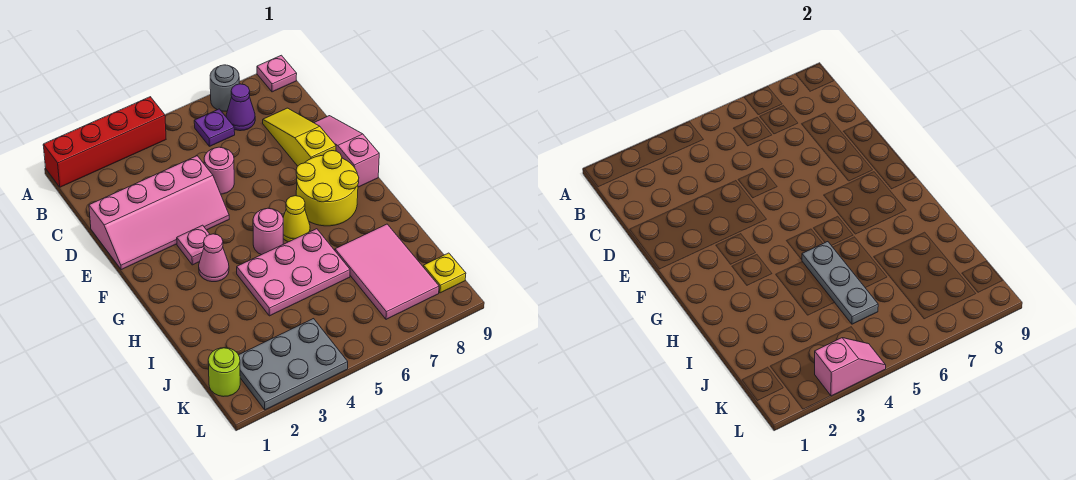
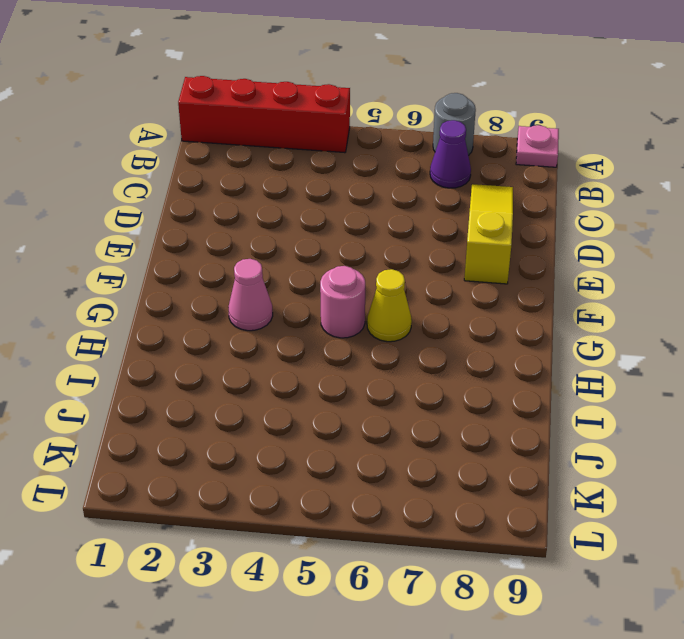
none -> purple plate B6 level 1
none -> pink slope D1:E4 level 1 top D
none -> pink round brick D5 level 1

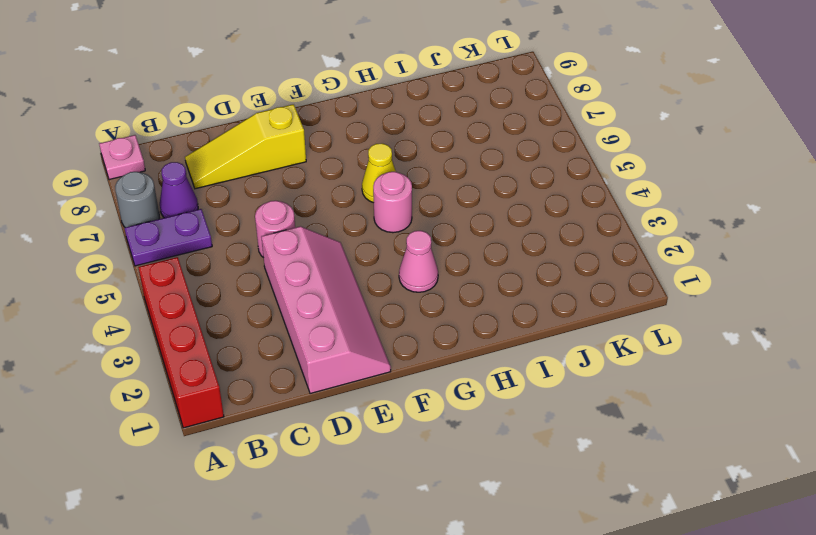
purple plate A6:B6 level 1 -> purple plate B6 level 1
none -> pink slope D9:F9 level 1 top F
none -> pink plate F3 level 1
none -> yellow round brick F7:G8 level 1

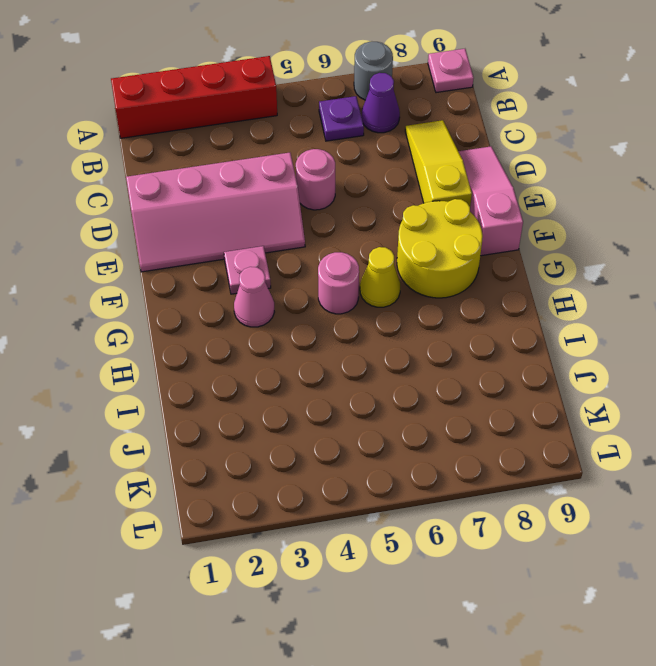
none -> pink plate H4:I6 level 1
none -> pink tile I7:K8 level 1
none -> lime round brick K1 level 1

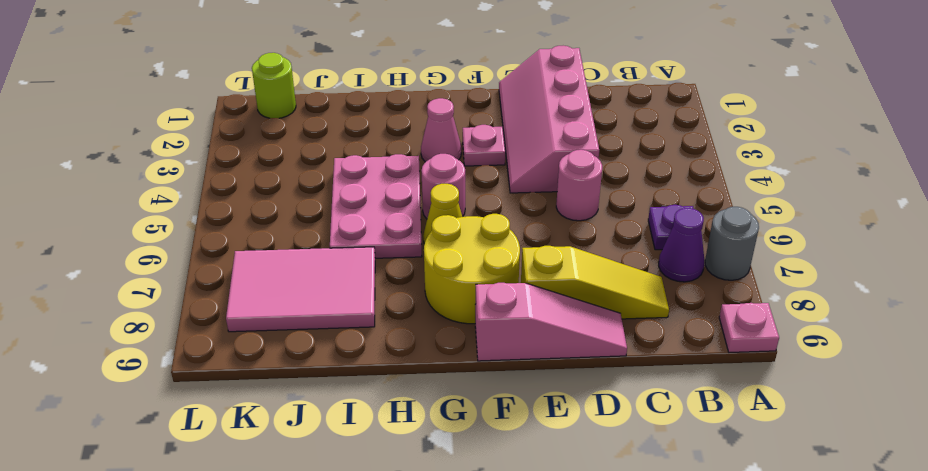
none -> red brick A1:A4 level 1
none -> grey plate K2:L4 level 1
none -> yellow plate K9 level 1

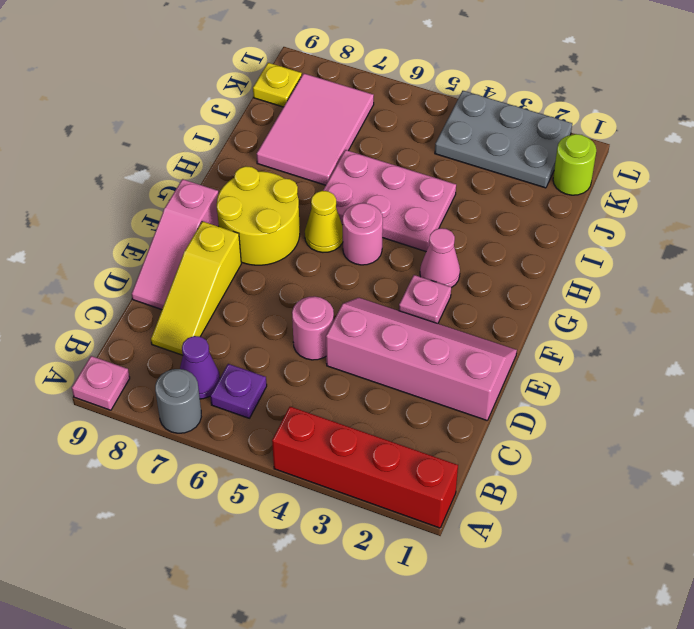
none -> grey plate H5:J5 level 2
none -> pink slope L3:L4 level 2 top 3

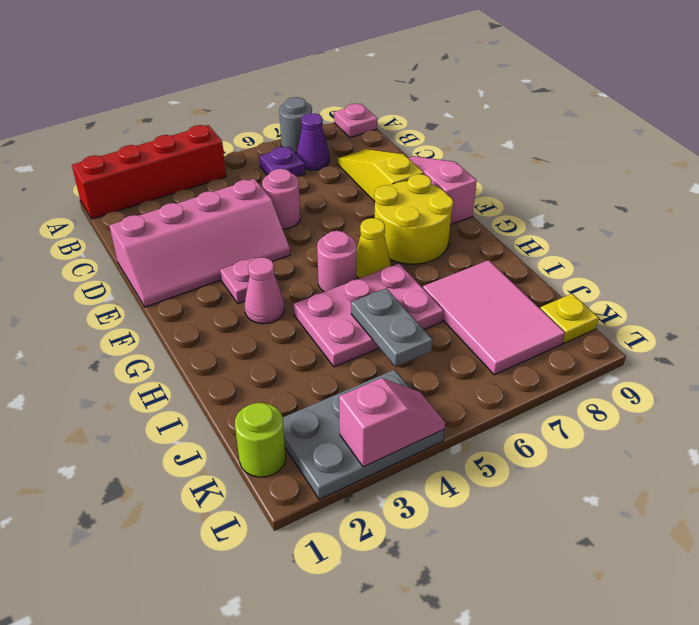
grey plate I5:J5 level 2 -> grey plate H5:J5 level 2

